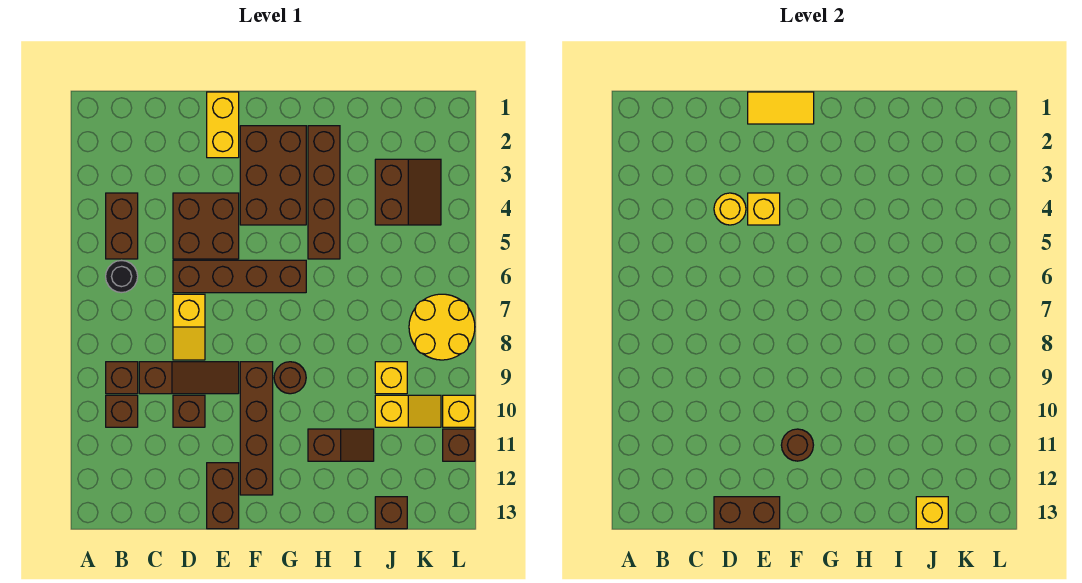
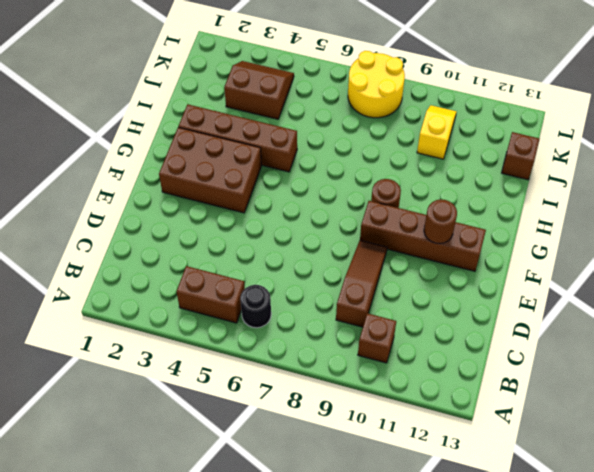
none -> brown brick B9 level 1
none -> brown brick D4:E5 level 1
none -> brown brick D6:G6 level 1

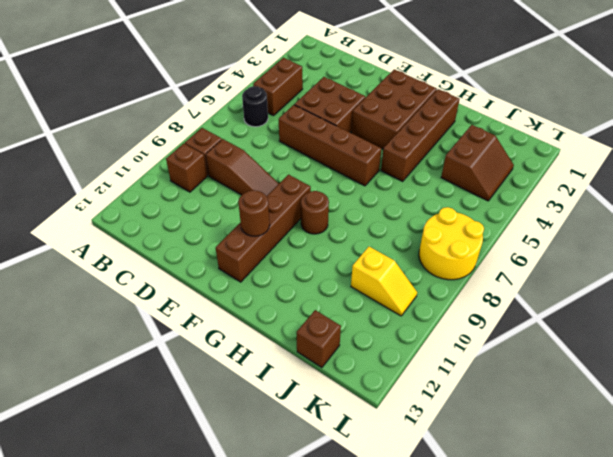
none -> yellow slope D7:D8 level 1 top 7
none -> brown brick D10 level 1
none -> yellow brick E1:E2 level 1

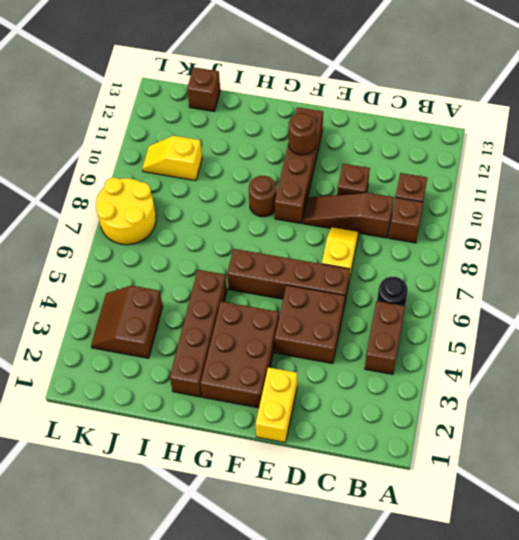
none -> brown brick E12:E13 level 1
none -> brown slope H11:I11 level 1 top H
none -> yellow brick J9 level 1

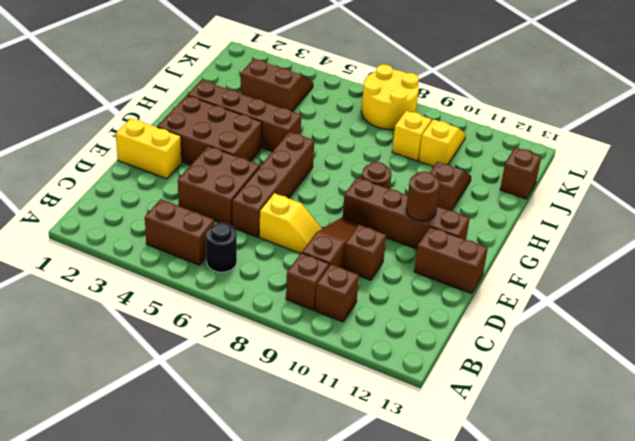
none -> yellow brick L10 level 1
none -> brown brick L11 level 1
none -> yellow round brick D4 level 2

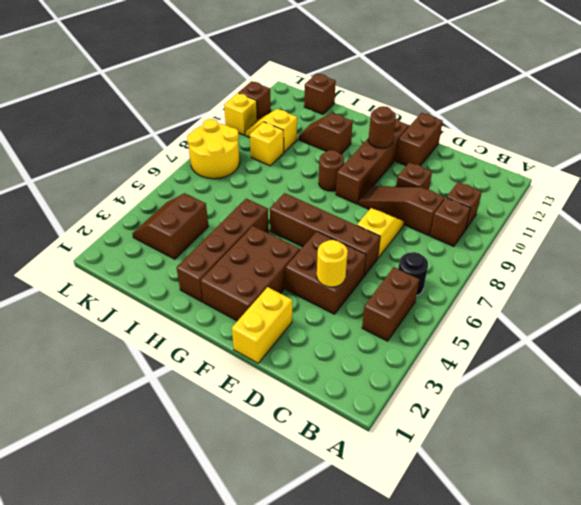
none -> brown brick D13:E13 level 2
none -> yellow tile E1:F1 level 2
none -> yellow brick E4 level 2

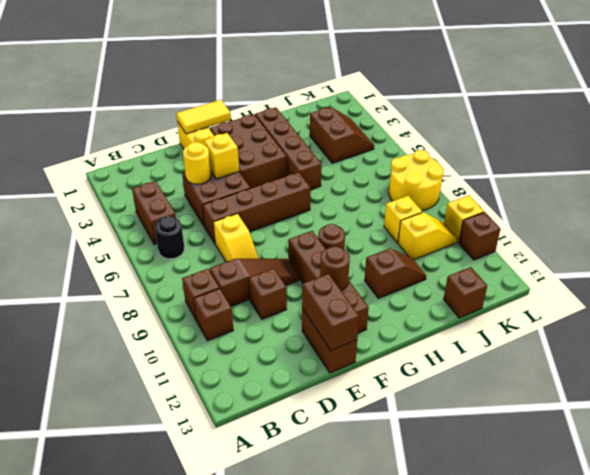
brown brick E12:E13 level 2 -> brown brick D13:E13 level 2
none -> yellow brick J13 level 2

